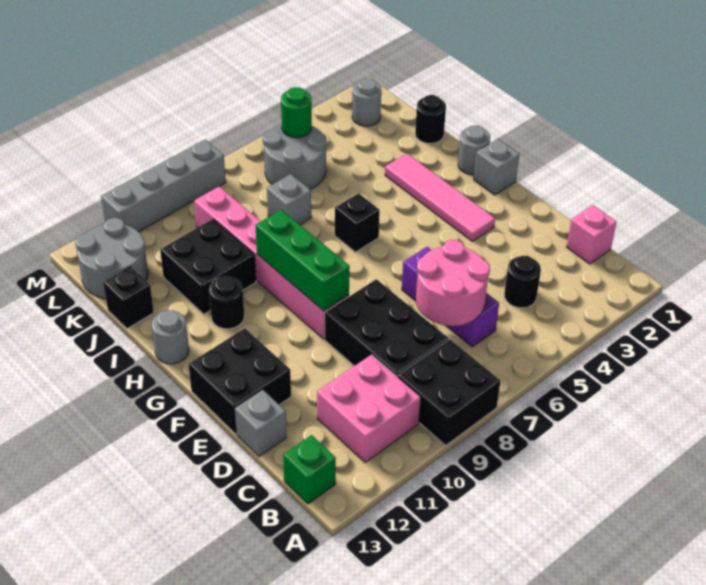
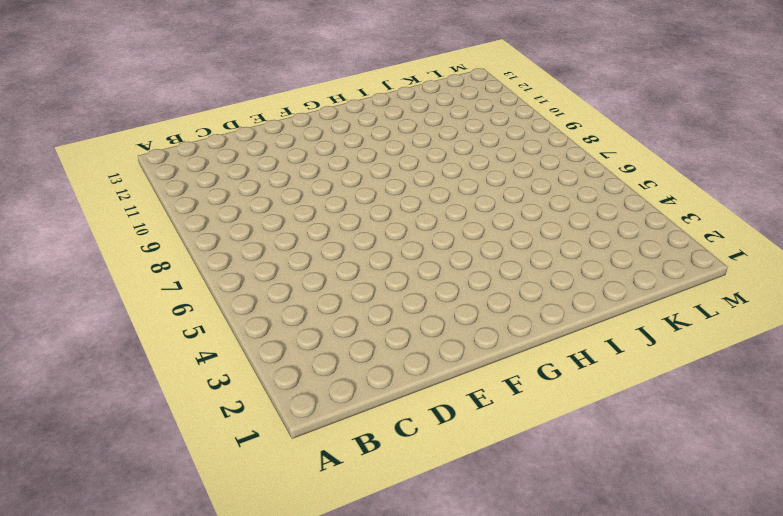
none -> black brick A8:B9 level 1
none -> pink brick B10:C11 level 1
none -> green brick B13 level 1

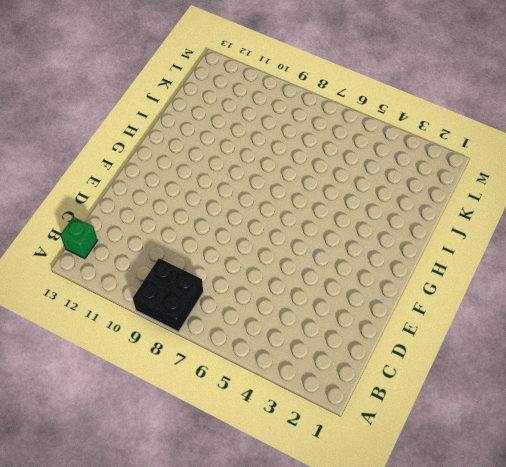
none -> pink brick B10:C11 level 1
none -> pink brick C1 level 1
none -> black round brick C4 level 1

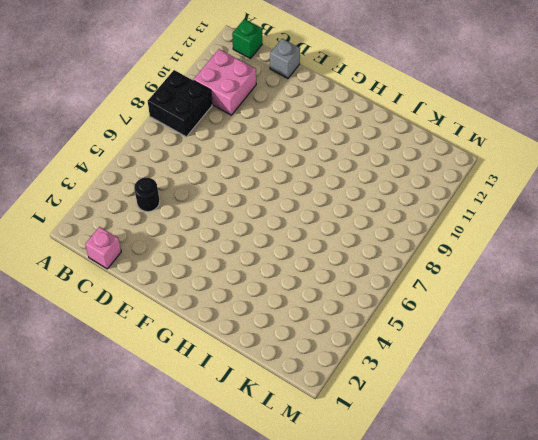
none -> purple brick C6:E6 level 1
none -> black brick C8:E9 level 1
none -> black brick E12:F13 level 1

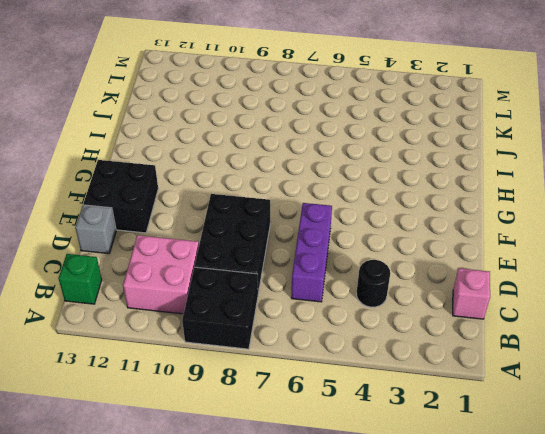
none -> pink tile F3:I3 level 1
none -> pink brick F9:K9 level 1
none -> grey brick G1 level 1

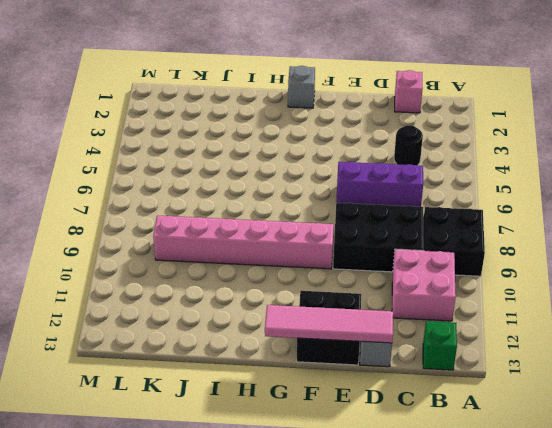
pink tile D13:G13 level 2 -> pink tile F3:I3 level 1
none -> grey round brick H1 level 1
none -> black brick H6 level 1
none -> black round brick H11 level 1

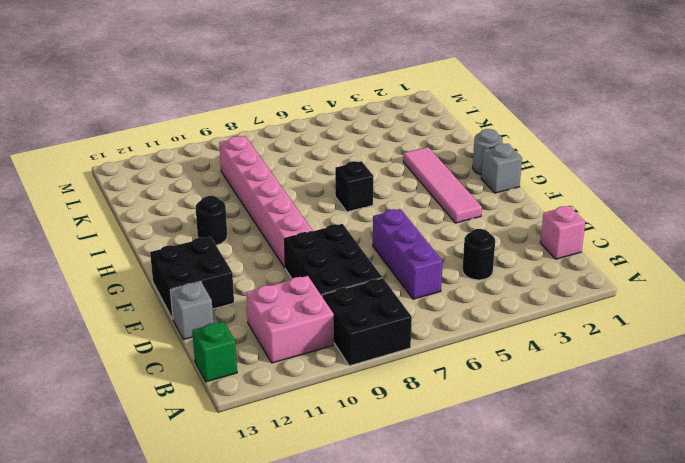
none -> grey round brick H13 level 1
none -> black brick I10:J11 level 1
none -> black round brick J1 level 1

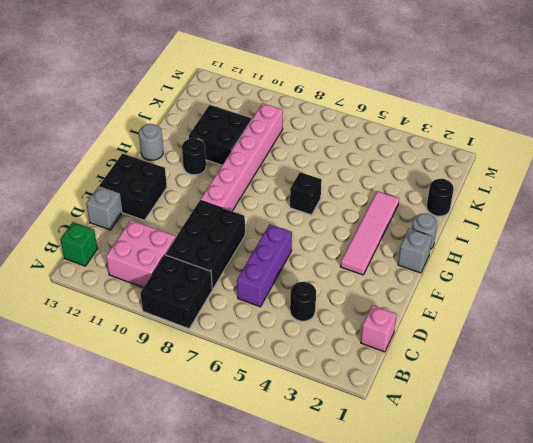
none -> grey brick J7 level 1
none -> black brick J13 level 1
none -> grey round brick K5:L6 level 1

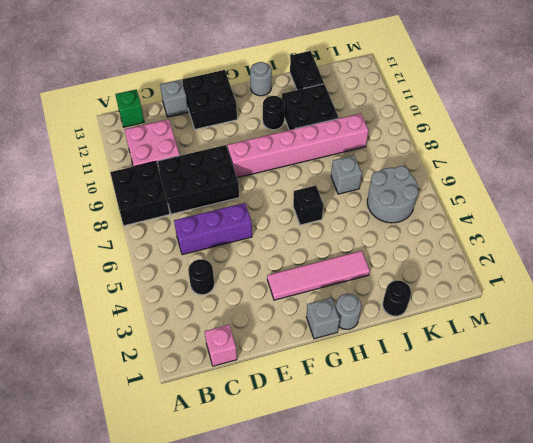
black brick J12:J13 level 1 -> black brick J13 level 1
none -> grey round brick K12:L13 level 1
none -> grey round brick L2 level 1
none -> grey brick M8:M11 level 1

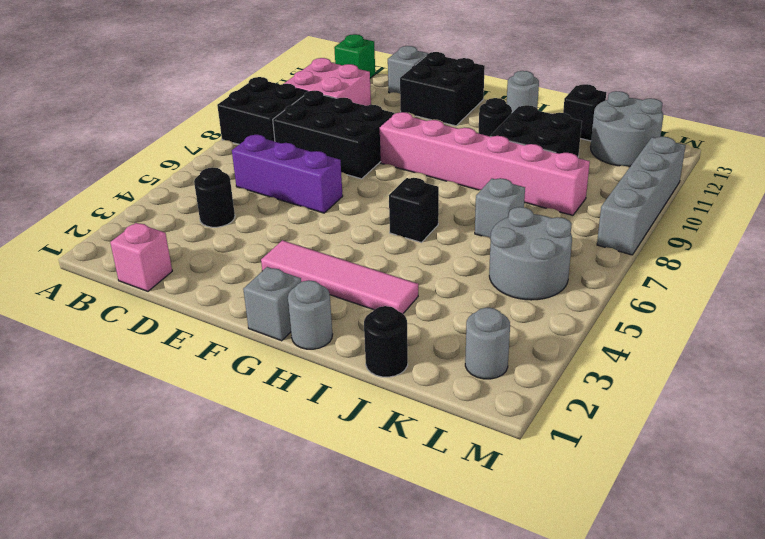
none -> pink round brick C6:D7 level 2
none -> green brick F9:H9 level 2
none -> green round brick L5 level 2

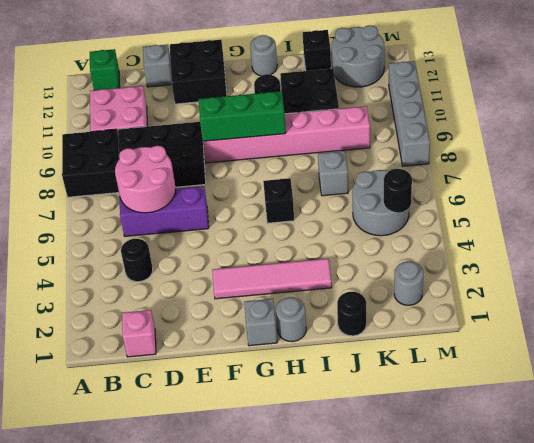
black round brick L5 level 2 -> green round brick L5 level 2

